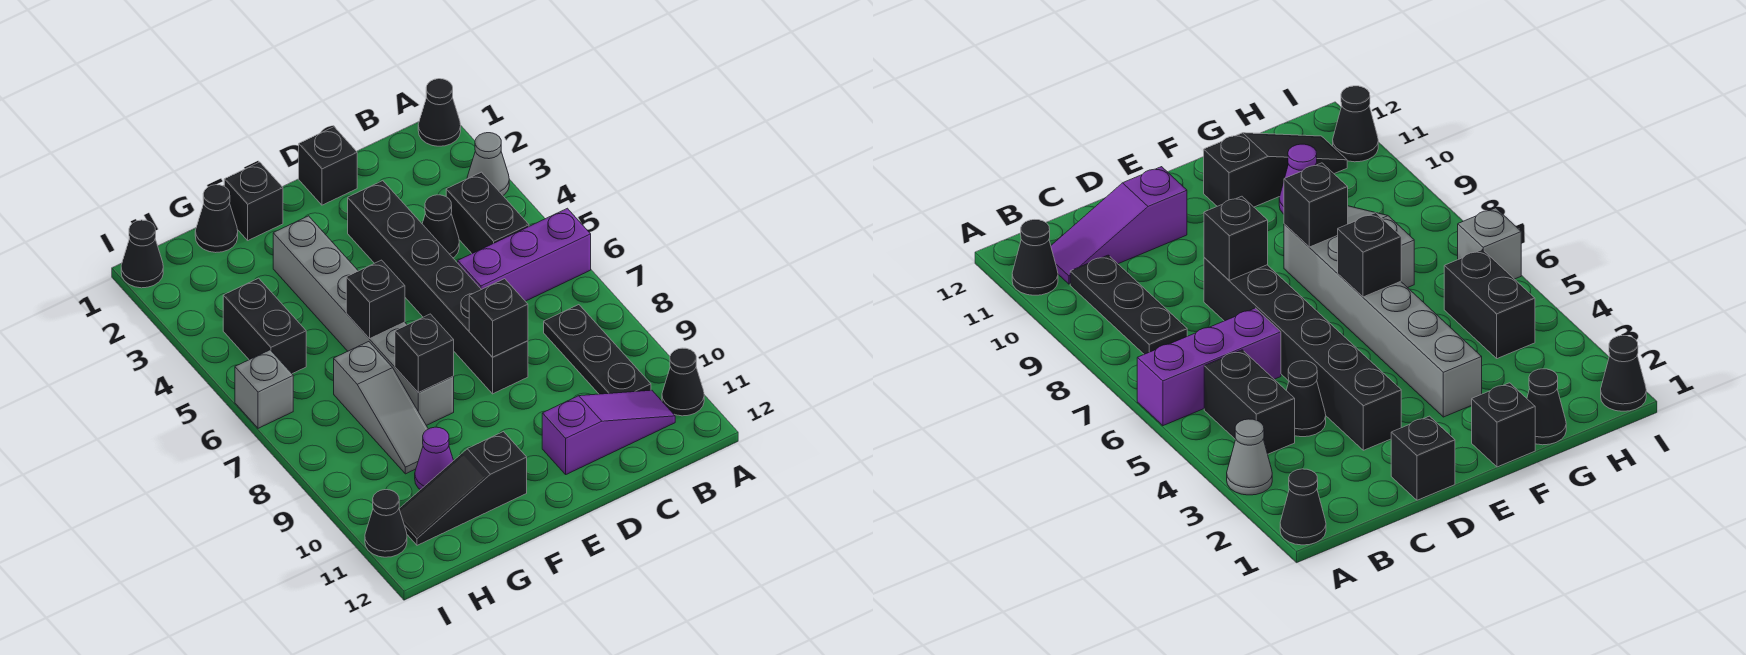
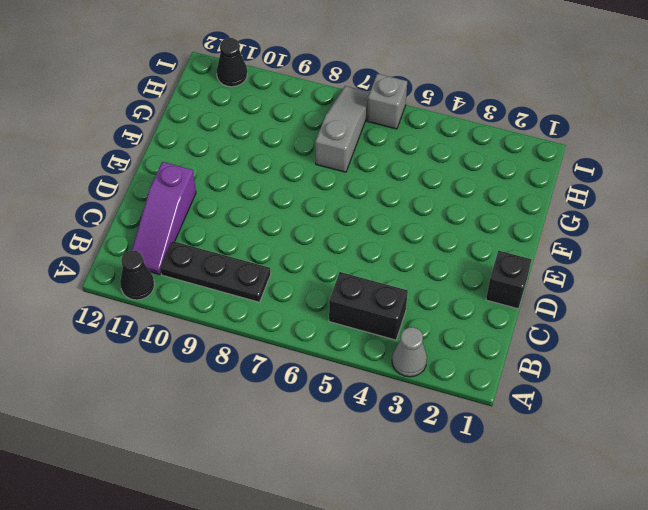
grey slope G7:I7 level 1 top G -> grey slope G7:G9 level 1 top 7
none -> black cone A1 level 1
none -> purple brick A6:C6 level 1
none -> black cone C4 level 1

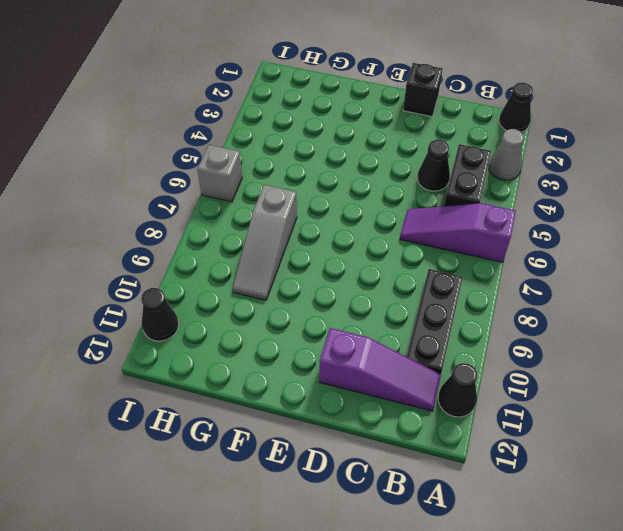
purple slope A6:C6 level 1 top A -> purple brick A6:C6 level 1
none -> black brick D3:D8 level 1
none -> black brick F1 level 1
none -> grey brick F3:F8 level 1

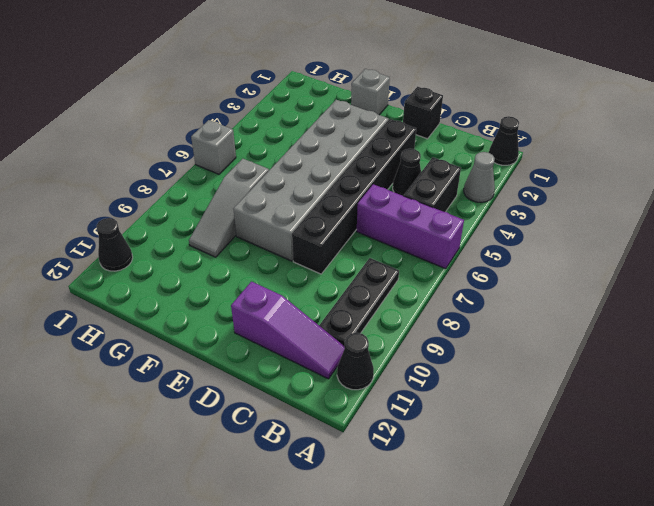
grey brick E3:F8 level 1 -> grey brick F3:F8 level 1
grey brick F1 level 1 -> black brick F1 level 1
none -> black slope F11:H11 level 1 top F
none -> black cone G1 level 1
none -> purple cone G10 level 1

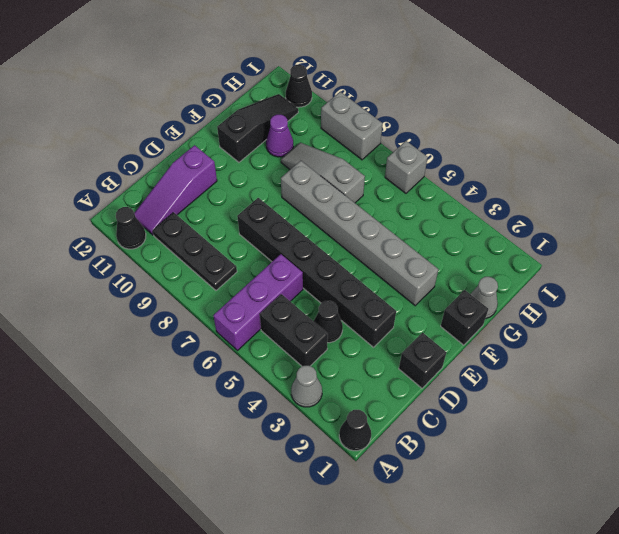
grey cone G1 level 1 -> black cone G1 level 1
grey brick I8:I9 level 1 -> none
none -> black brick H4:H5 level 1
none -> black cone I1 level 1
none -> black brick D8 level 2

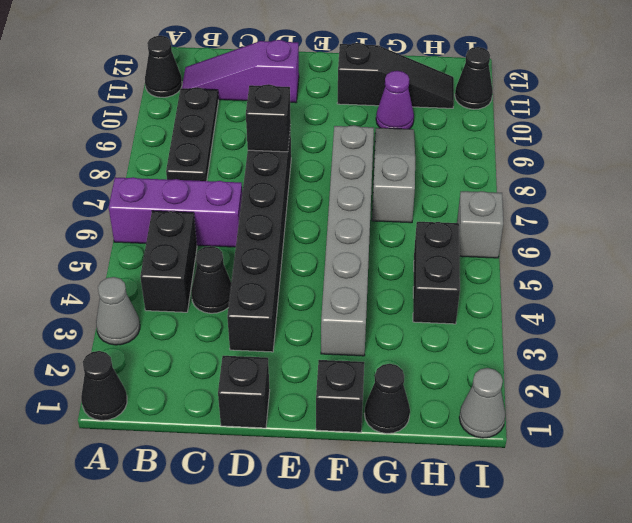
grey cone I1 level 1 -> black cone I1 level 1
none -> black brick F6 level 2
none -> black brick F8 level 2

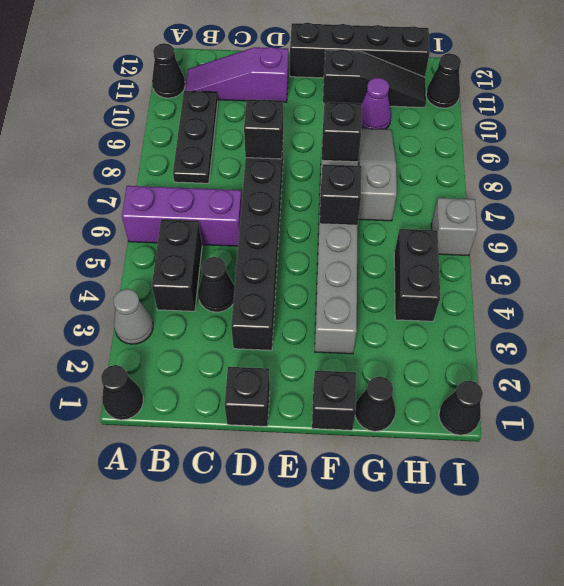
black brick E12:H12 level 1 -> none

